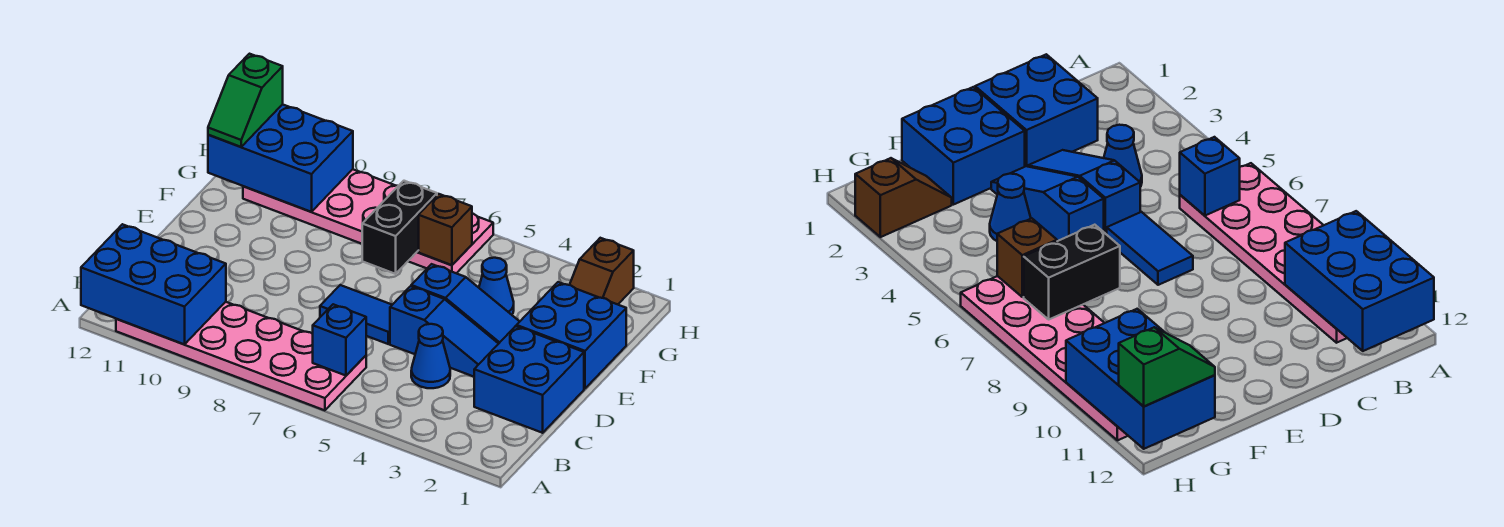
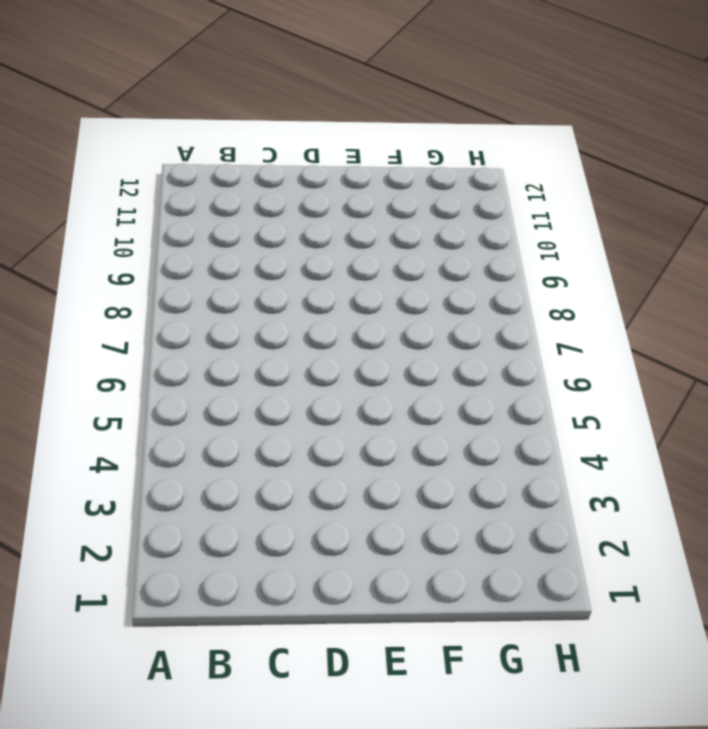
none -> pink plate A6:B11 level 1
none -> blue brick C1:D2 level 1
none -> blue cone C4 level 1

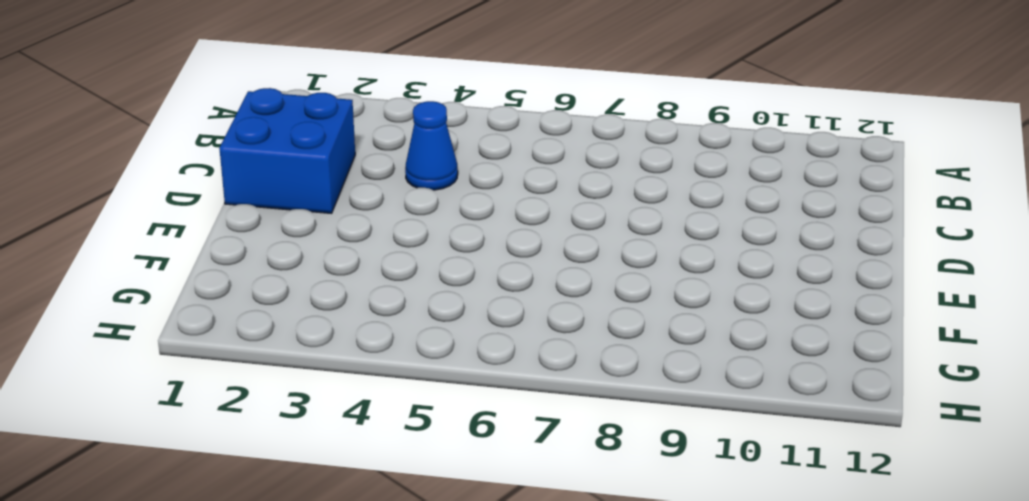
none -> pink plate A6:B11 level 1
none -> blue slope D3:D5 level 1 top 5
none -> blue tile D6:D7 level 1

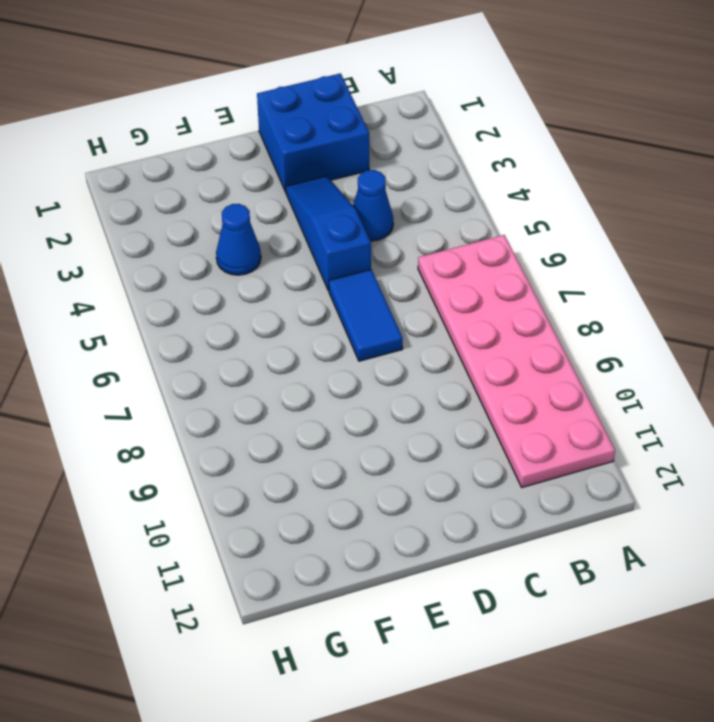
none -> blue brick E1:F2 level 1
none -> blue slope E3:E5 level 1 top 5
none -> brown slope G2:H2 level 1 top H

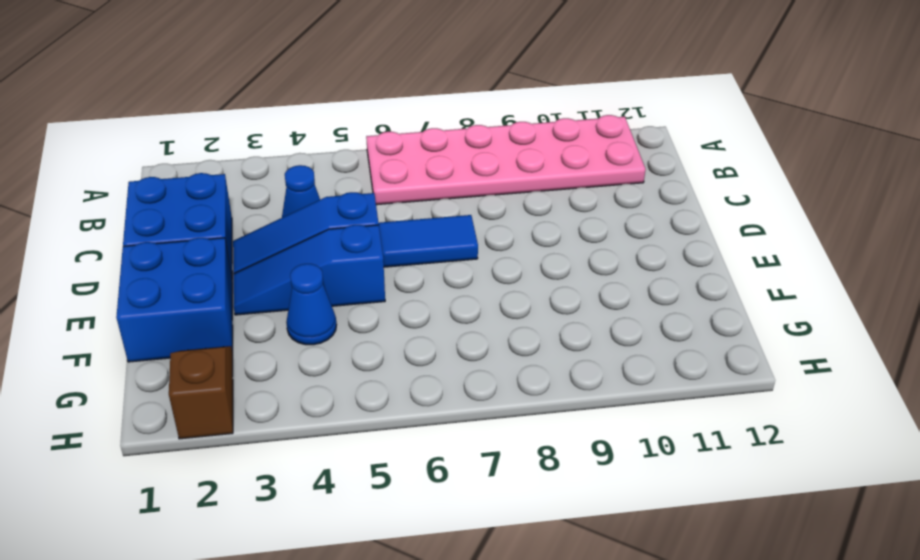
none -> pink plate G6:H11 level 1
none -> blue brick A10:B12 level 2
none -> blue brick B6 level 2

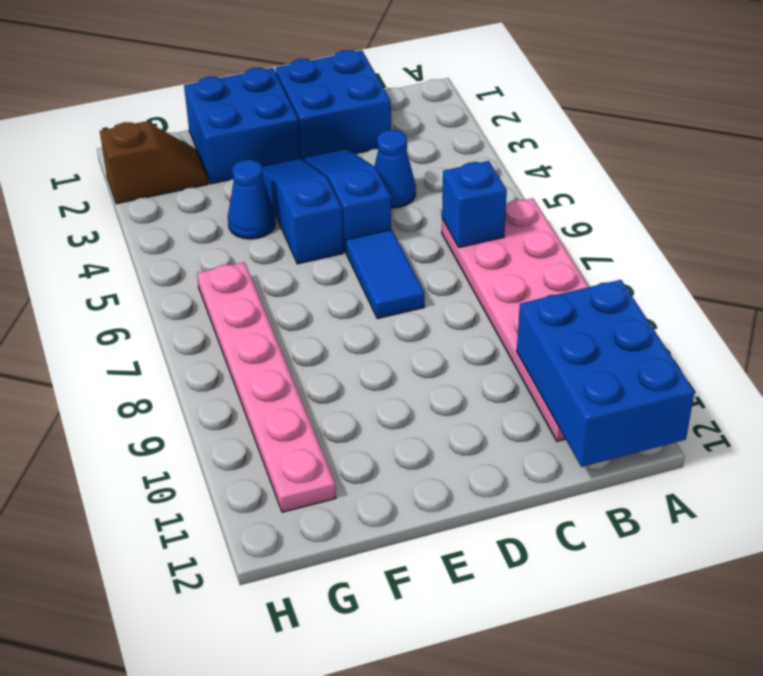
pink plate G6:G11 level 1 -> pink plate G6:H11 level 1
none -> black brick F7:G7 level 2
none -> brown brick G6 level 2
none -> blue brick G10:H12 level 2

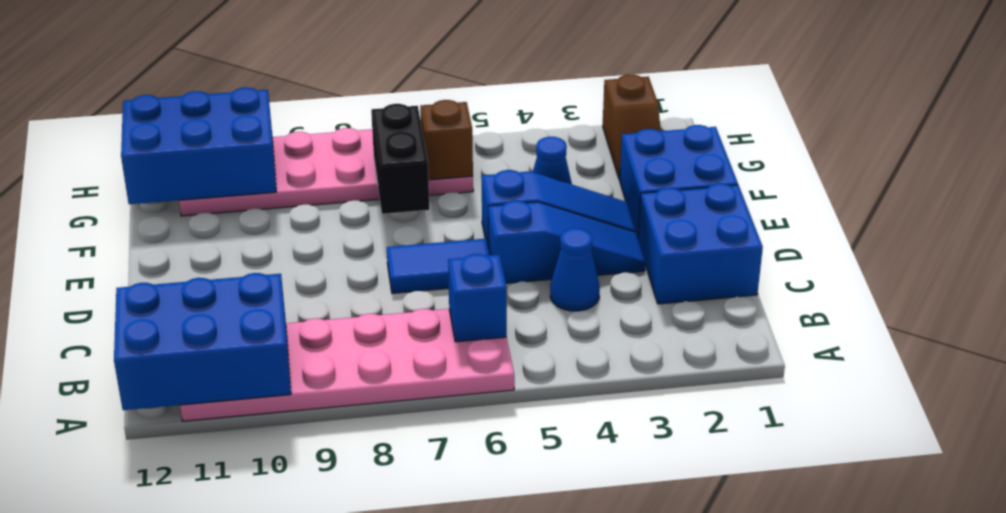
none -> green slope G12:H12 level 3 top H

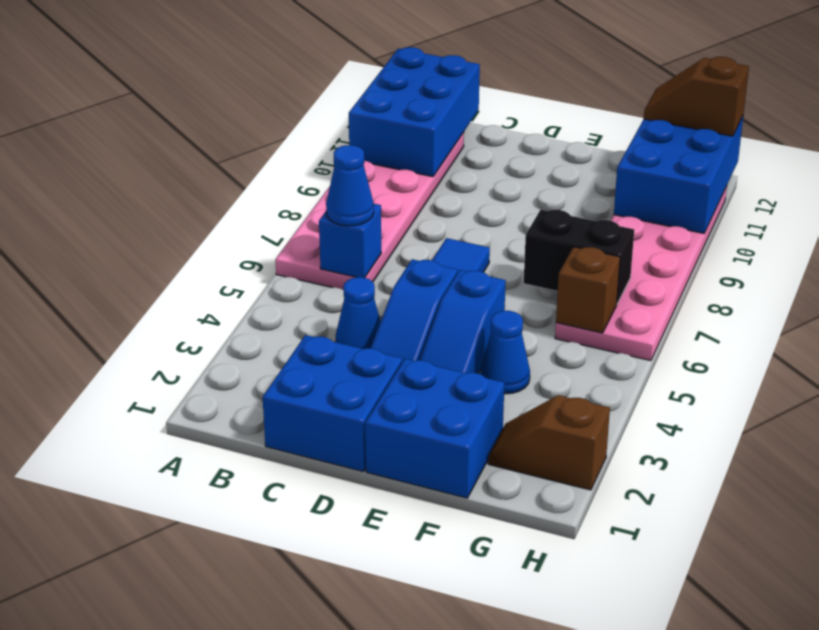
blue cone B6 level 3 -> none
brown slope G12:H12 level 3 top H -> green slope G12:H12 level 3 top H

